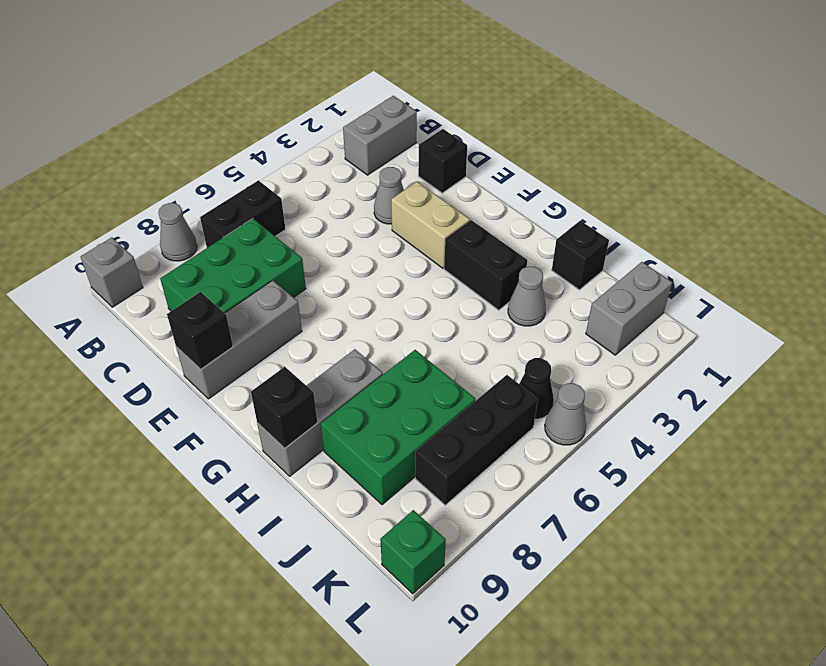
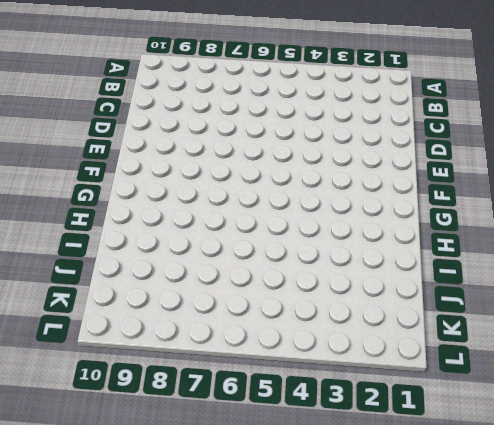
none -> grey cone A8 level 1
none -> grey brick A10 level 1
none -> grey brick B1:B2 level 1

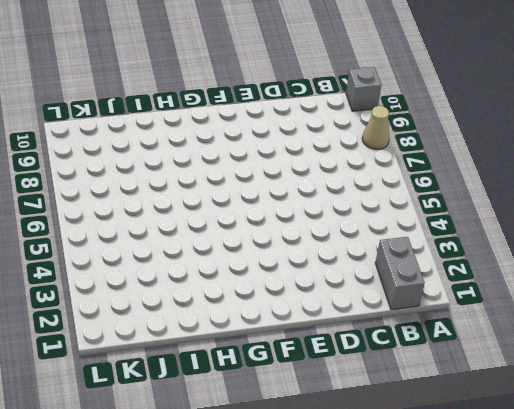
tan cone A8 level 1 -> grey cone A8 level 1
none -> black brick B6:B7 level 1
none -> green brick C7:D9 level 1
none -> black brick D1 level 1

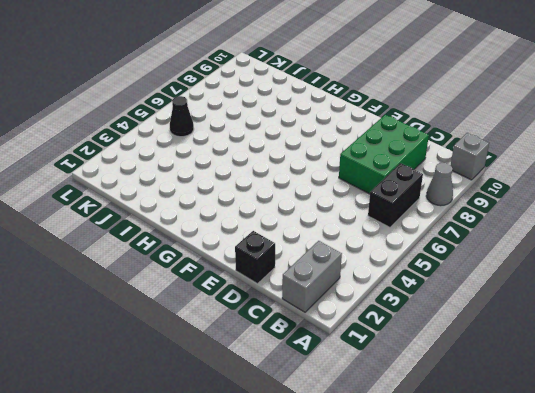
none -> grey cone D3 level 1
none -> tan brick E3:F3 level 1
none -> grey brick E8:E10 level 1

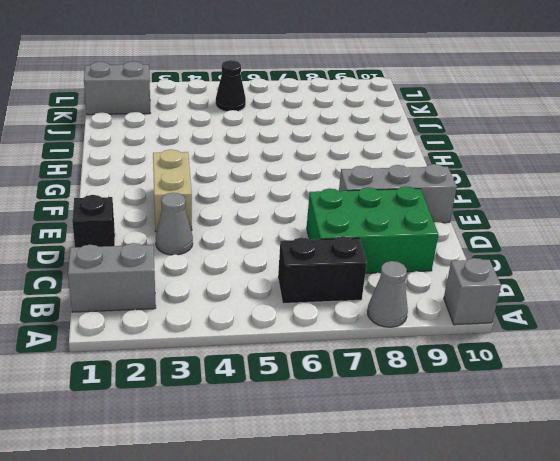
none -> black brick G3:H3 level 1
none -> grey brick H8:H10 level 1
none -> black brick I1 level 1

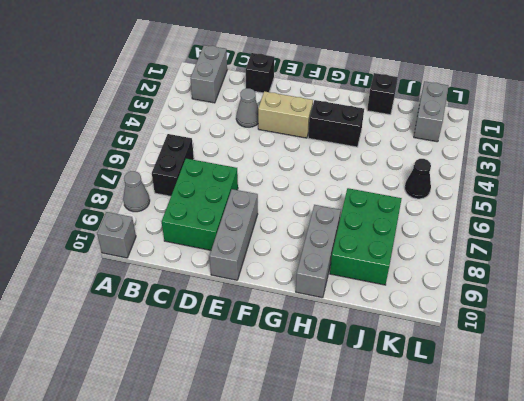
none -> grey cone I3 level 1
none -> black brick K6:K8 level 1
none -> grey cone L5 level 1

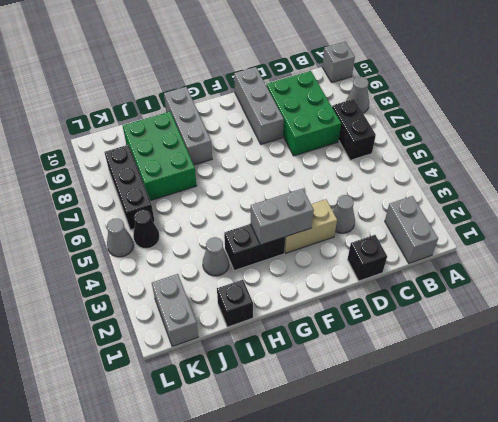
grey brick F3:G3 level 2 -> none
none -> green brick L10 level 1
none -> black brick E10 level 2
none -> black brick H10 level 2

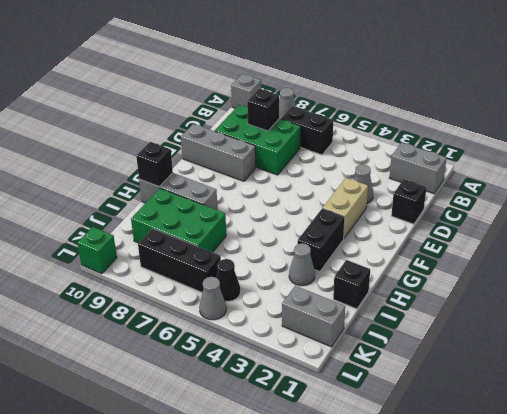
black brick C8 level 2 -> black brick E10 level 2

